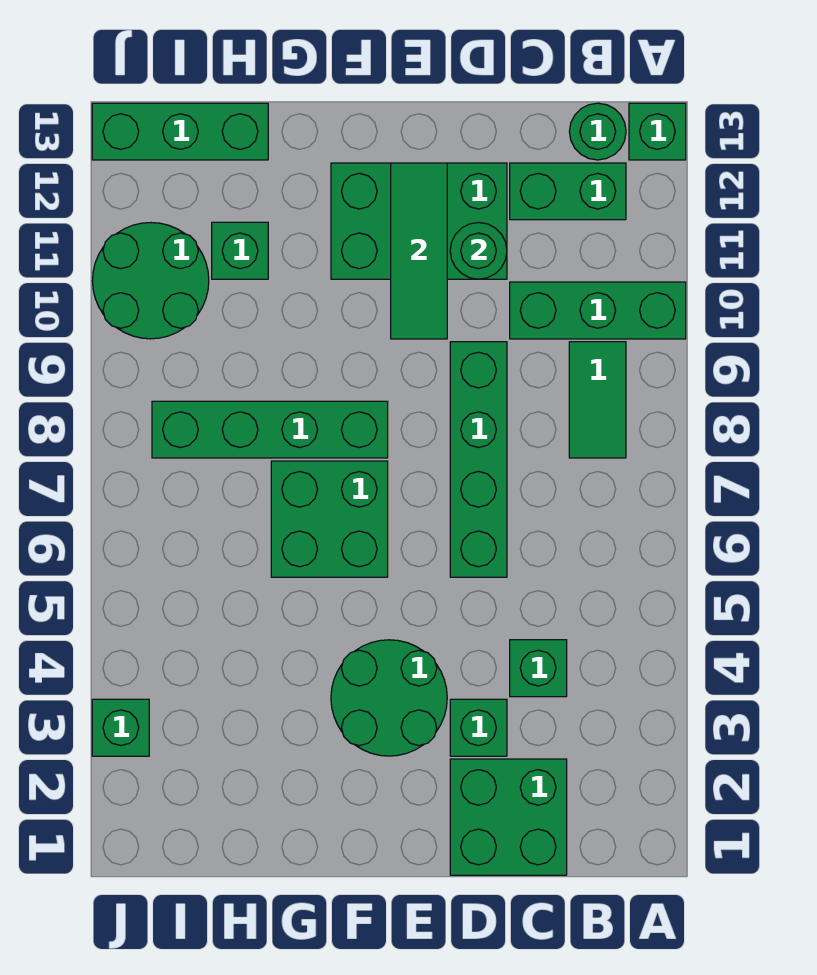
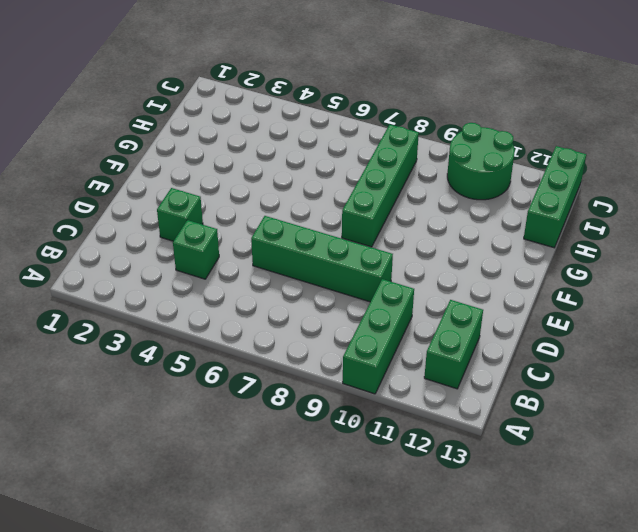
none -> green brick A13 level 1
none -> green tile B8:B9 level 1
none -> green round brick B13 level 1

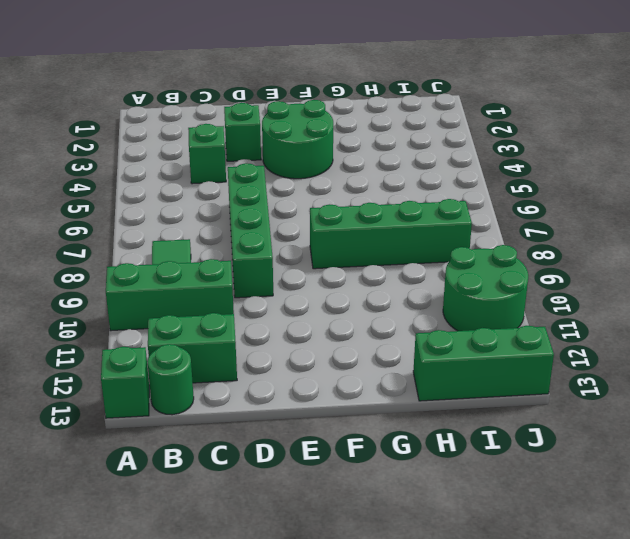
none -> green brick C1:D2 level 1
none -> green brick D11:F12 level 1
none -> green brick F6:G7 level 1

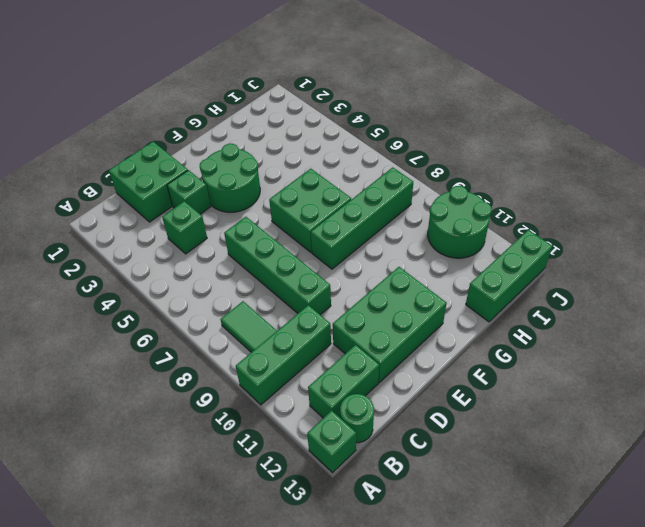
none -> green brick H11 level 1
none -> green brick J3 level 1
none -> green round brick D11 level 2

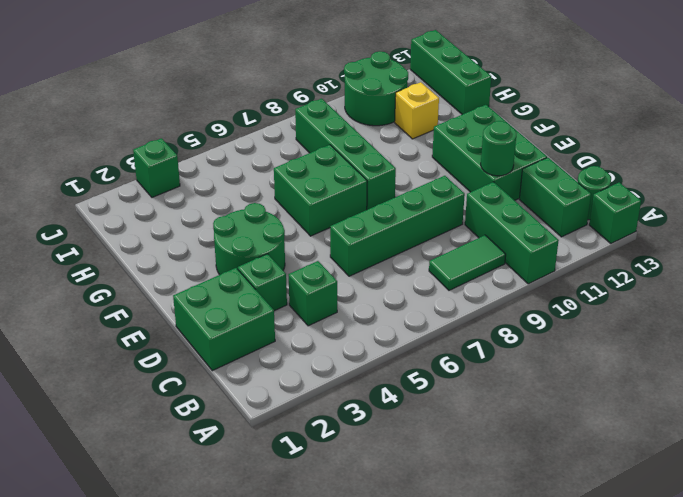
yellow brick H11 level 1 -> green brick H11 level 1
none -> green tile E10:E12 level 2

